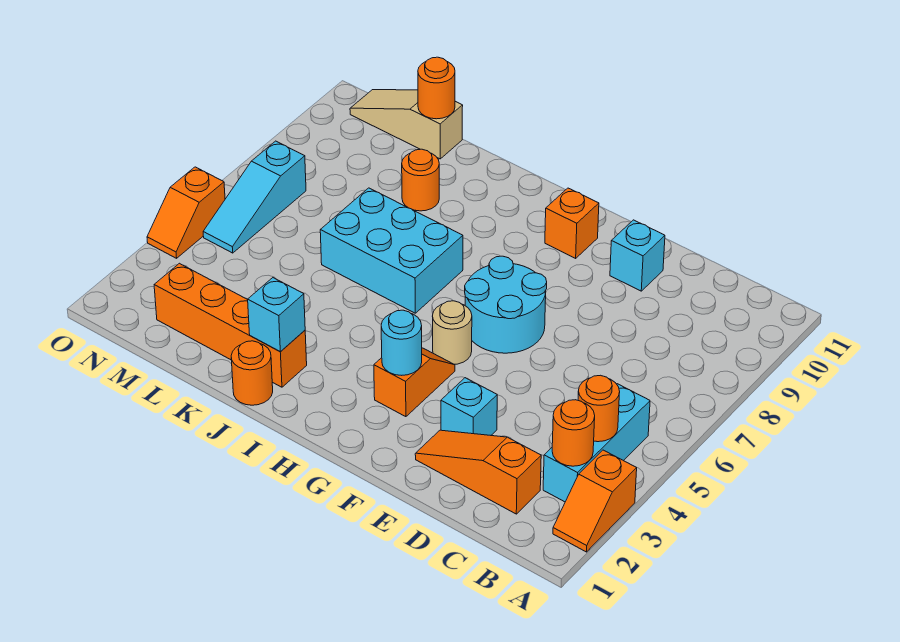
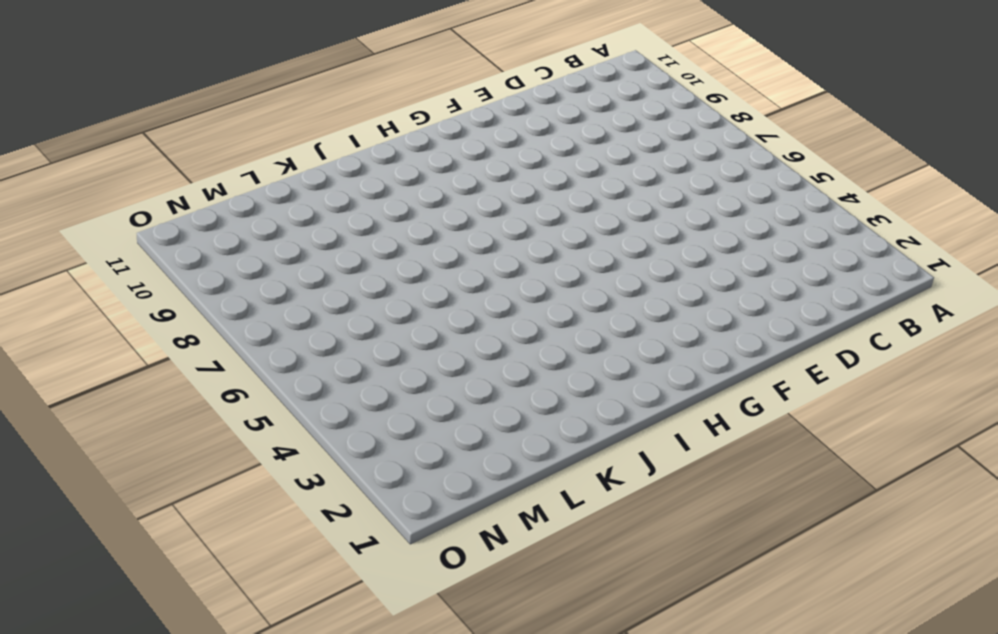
none -> orange slope A2:A3 level 1 top 3
none -> cyan brick B3:B5 level 1
none -> orange slope C2:E2 level 1 top C

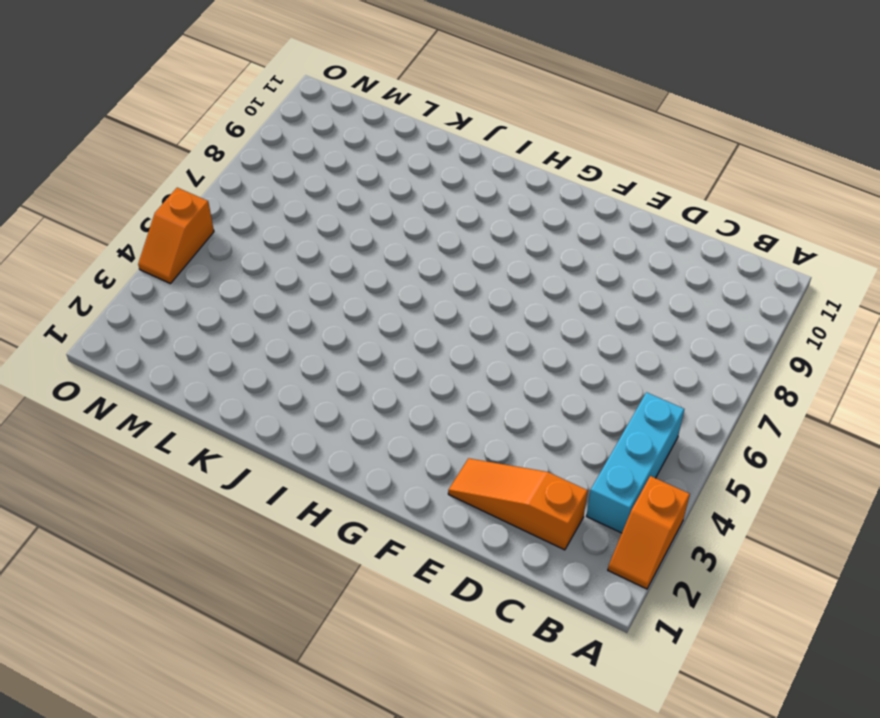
none -> cyan brick E3 level 1
none -> cyan brick E10 level 1
none -> cyan round brick F6:G7 level 1

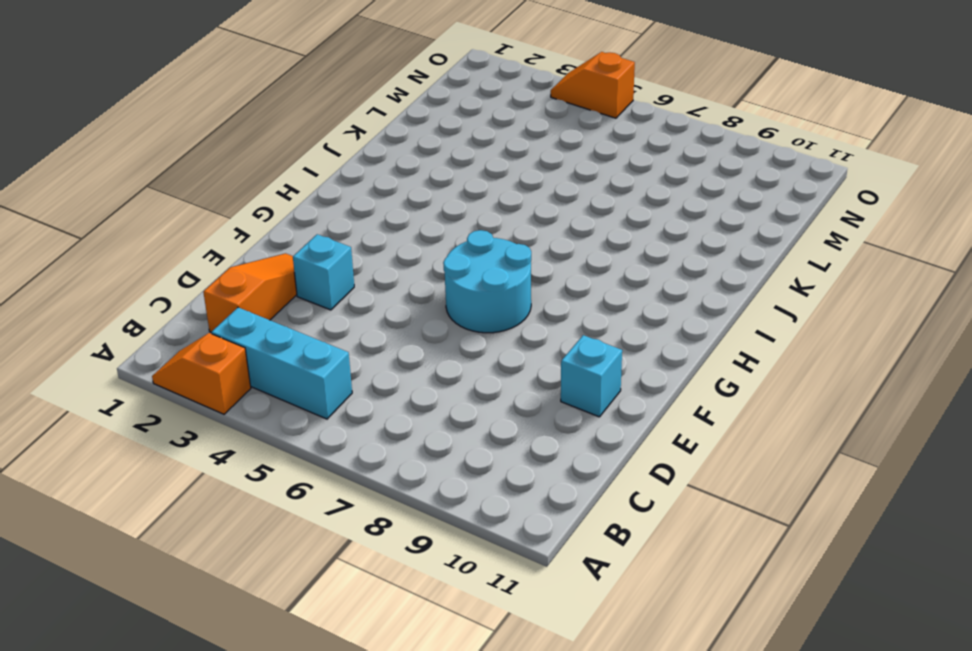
none -> orange slope G3:G4 level 1 top 3
none -> tan round brick G5 level 1
none -> orange brick G10 level 1

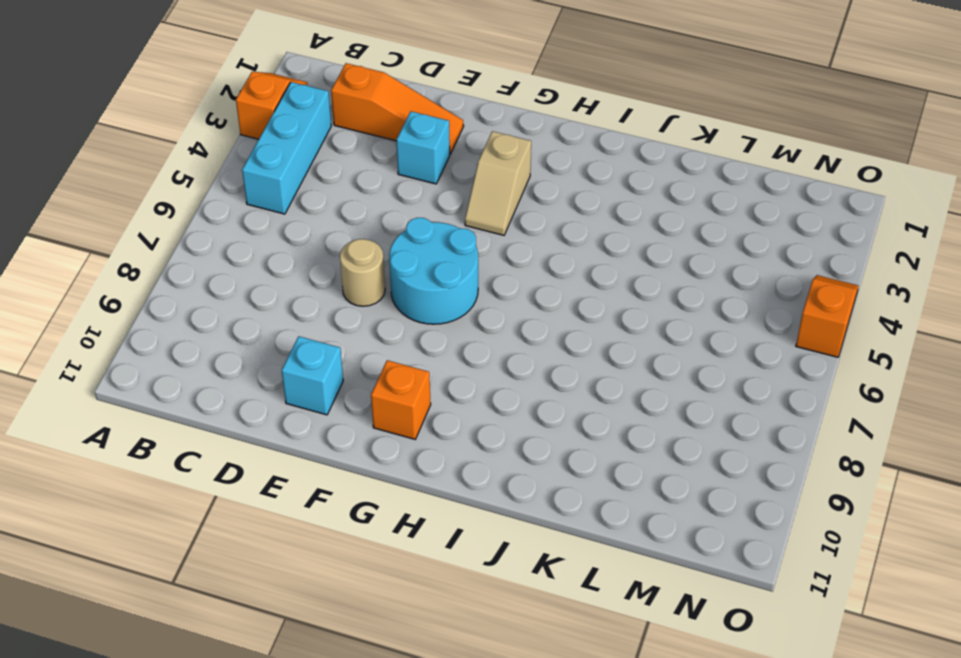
tan round brick E7 level 1 -> tan round brick G5 level 1
tan slope G3:G4 level 1 top 3 -> orange slope G3:G4 level 1 top 3
none -> cyan brick I6:K7 level 1
none -> orange round brick J1 level 1
none -> orange brick J2:M2 level 1

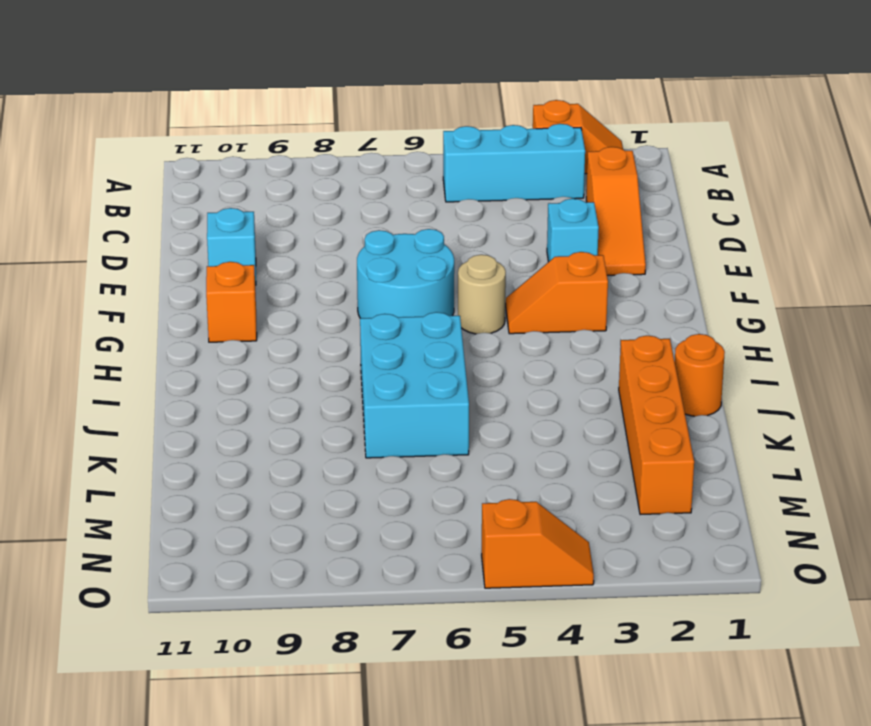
none -> orange round brick K9 level 1
none -> tan slope L11:N11 level 1 top L
none -> cyan slope N5:N7 level 1 top 7

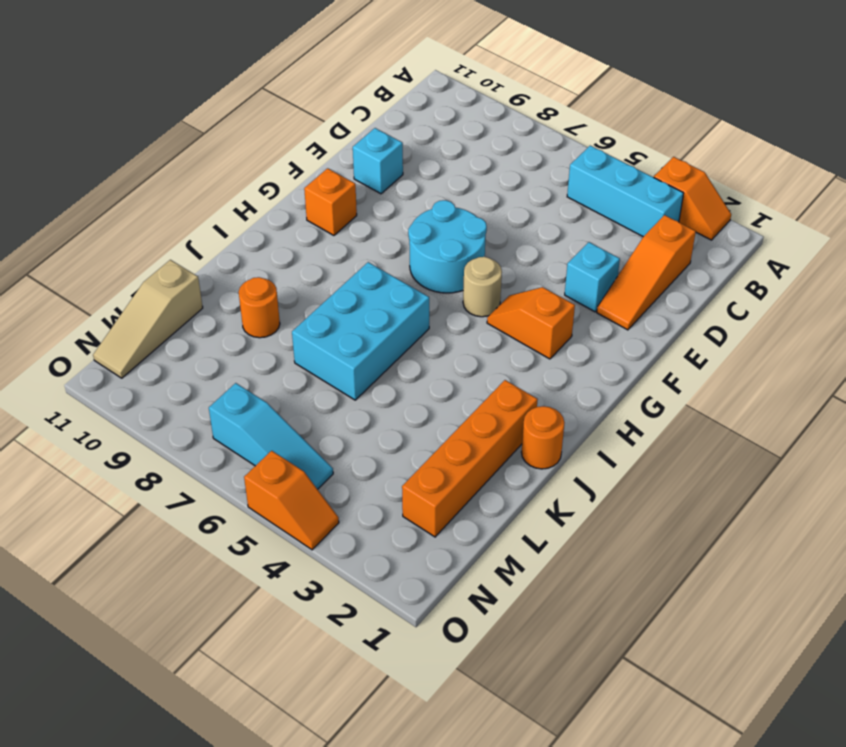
none -> orange round brick B3 level 2
none -> orange round brick B4 level 2
none -> cyan round brick G3 level 2

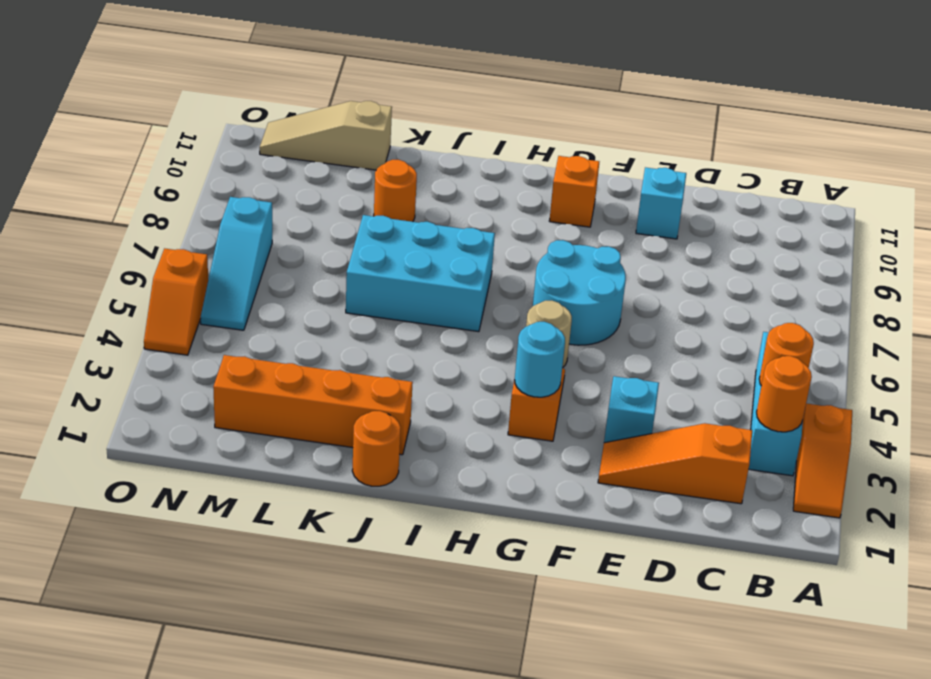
none -> cyan brick J2 level 2
none -> orange round brick L11 level 2

